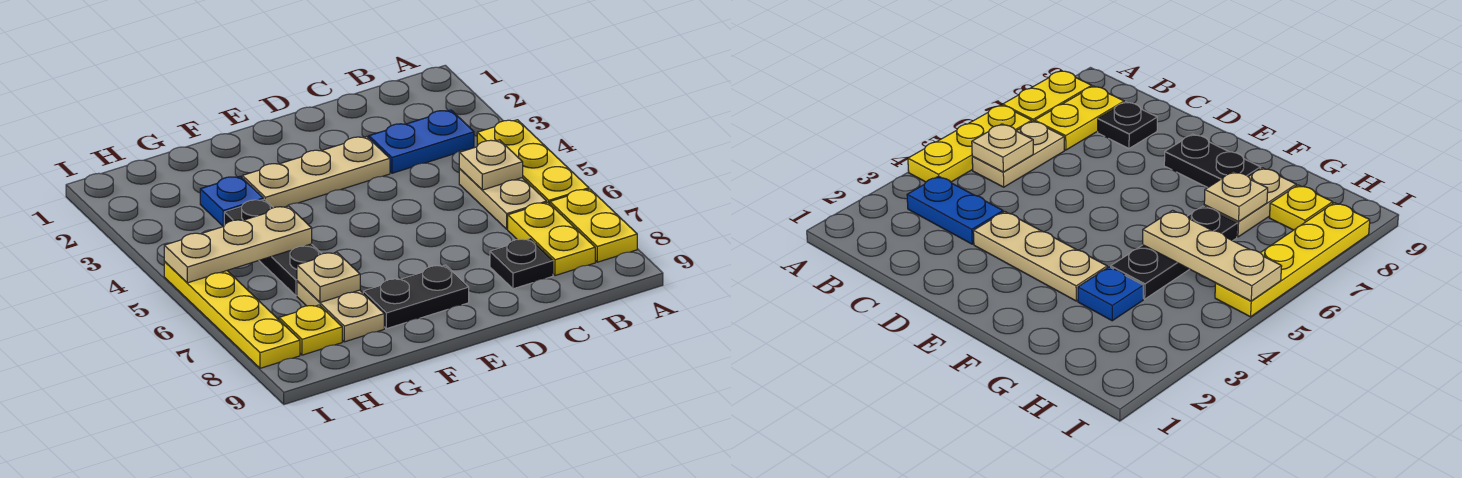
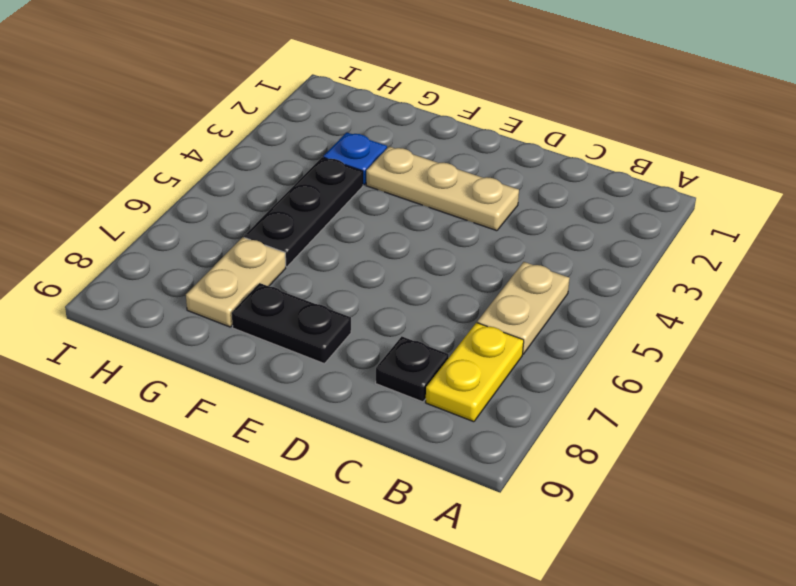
none -> yellow plate A4:A6 level 1
none -> yellow plate A7:A8 level 1
none -> blue plate B3:C3 level 1

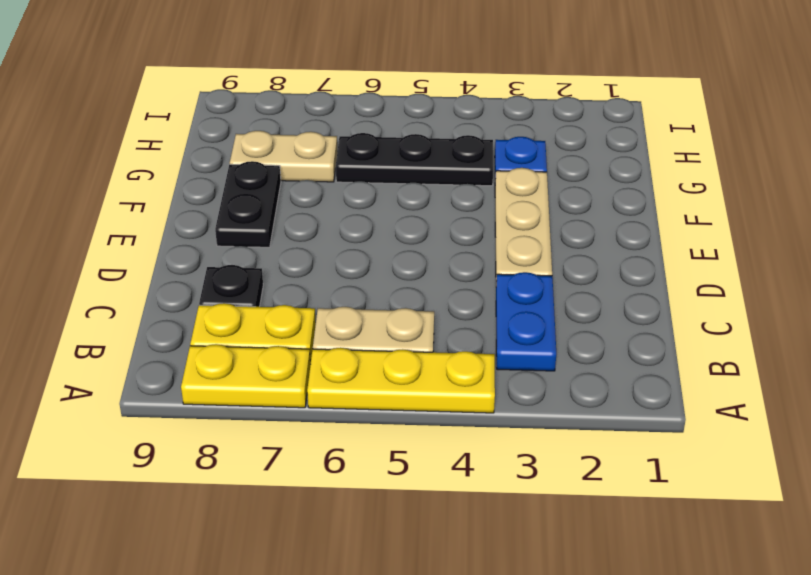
none -> yellow plate H8 level 1
none -> yellow plate I5:I8 level 1
none -> tan plate B5 level 2

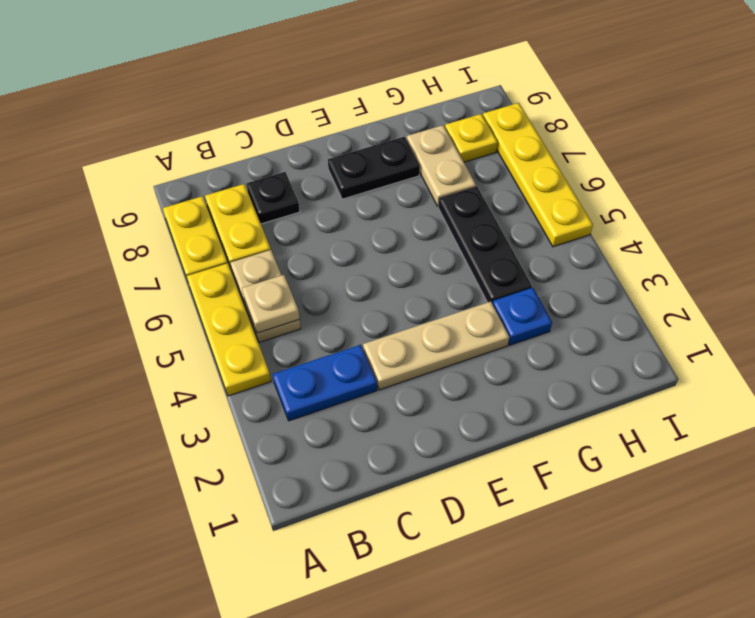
none -> tan plate G5:I5 level 2
none -> tan plate G7 level 2

